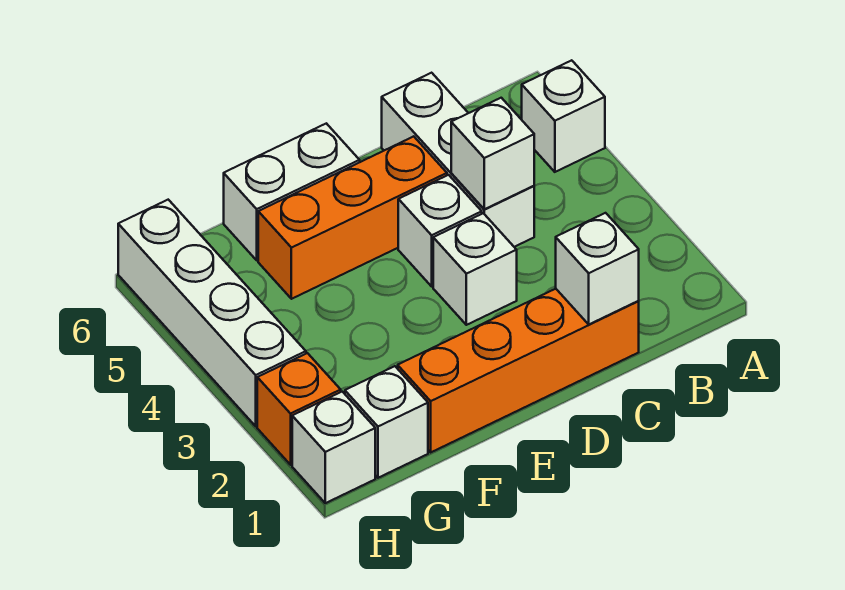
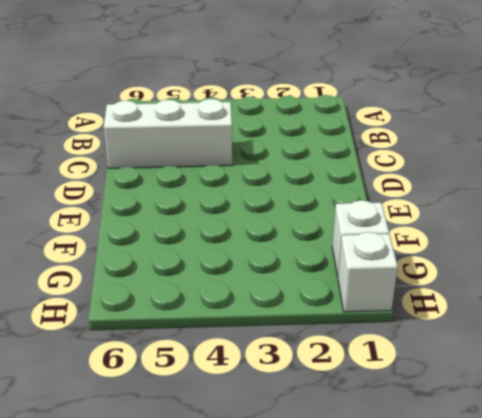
none -> white brick A5 level 1
none -> orange brick C1:F1 level 1
none -> white brick D3 level 1

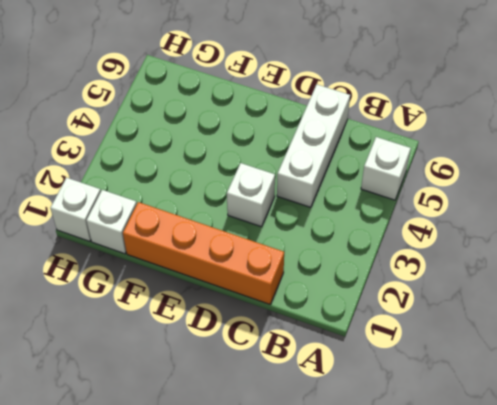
none -> white brick D4 level 1
none -> orange brick D5:F5 level 1
none -> white brick E6:F6 level 1

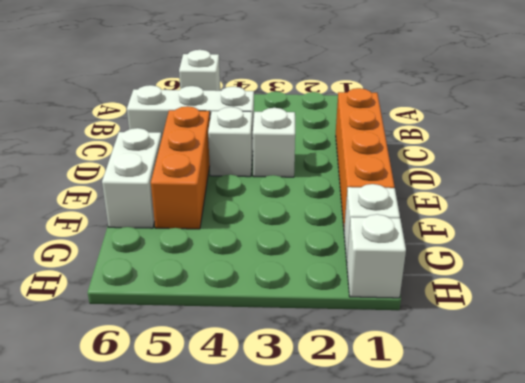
none -> orange brick H2 level 1
none -> white brick H3:H6 level 1
none -> white brick C1 level 2

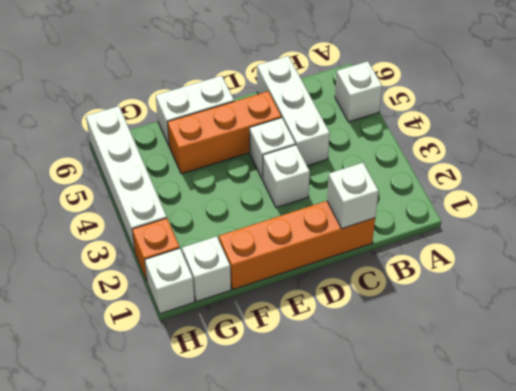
none -> white brick C4 level 2

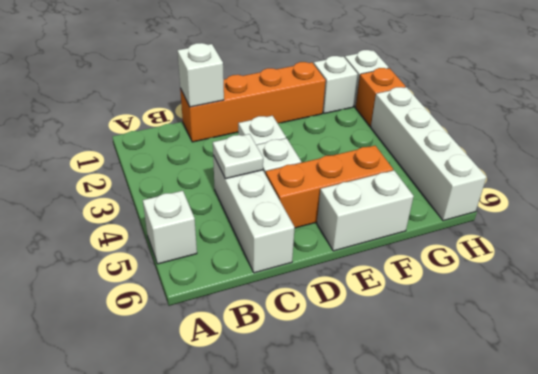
white plate C4 level 2 -> white brick C4 level 2

